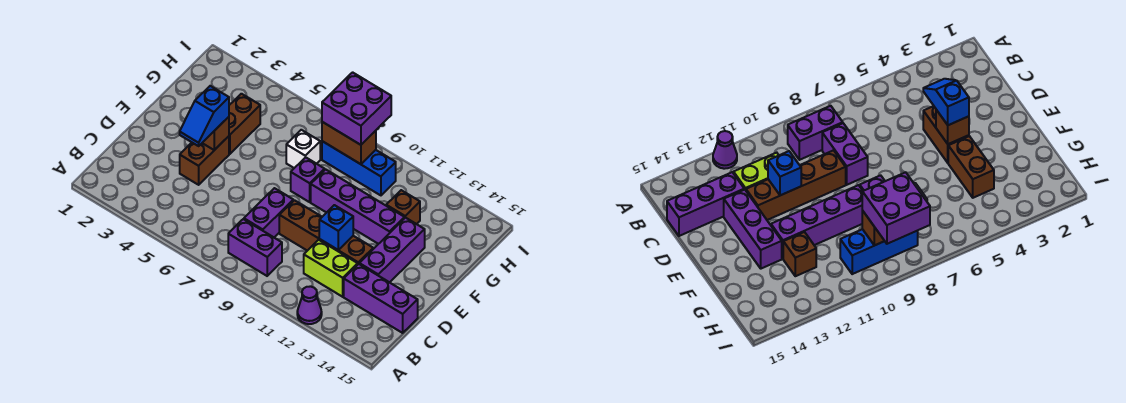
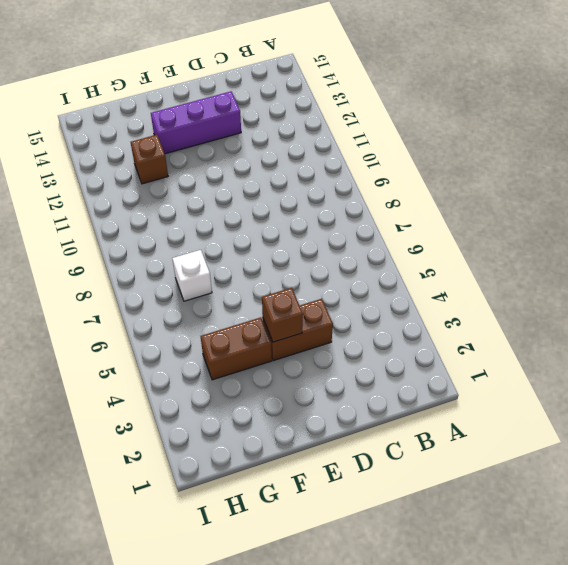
none -> purple cone A12 level 1
none -> purple brick B8:B9 level 1
none -> purple brick C8:D8 level 1

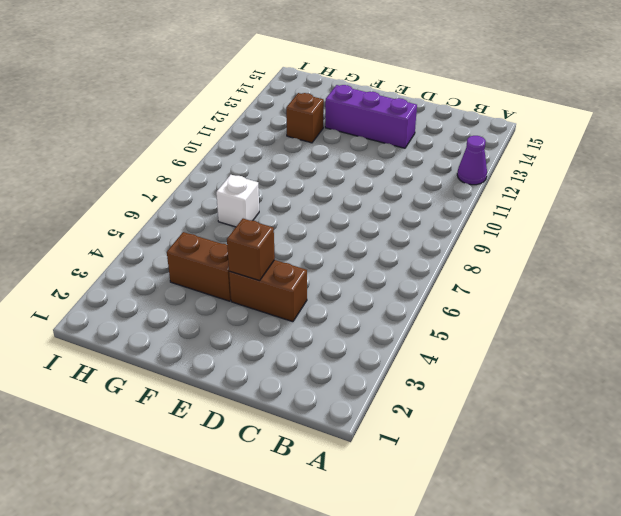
none -> purple brick B8:B9 level 1
none -> purple brick C8:D8 level 1
none -> lime brick C11:C12 level 1

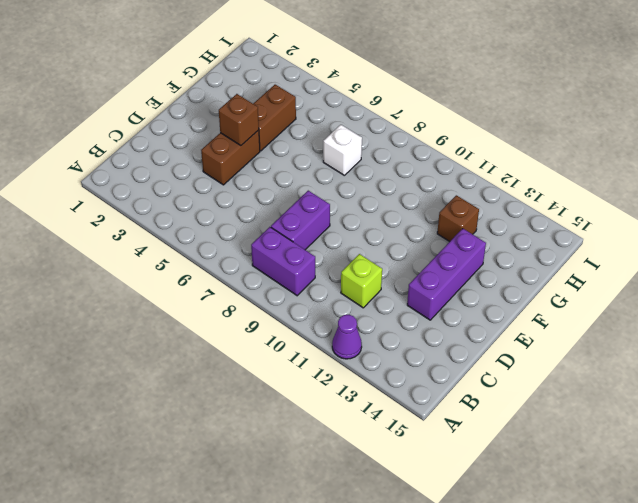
lime brick C11 level 1 -> lime brick C11:C12 level 1
none -> purple brick C13:C15 level 1
none -> brown brick D9:D12 level 1
none -> purple brick F8 level 1

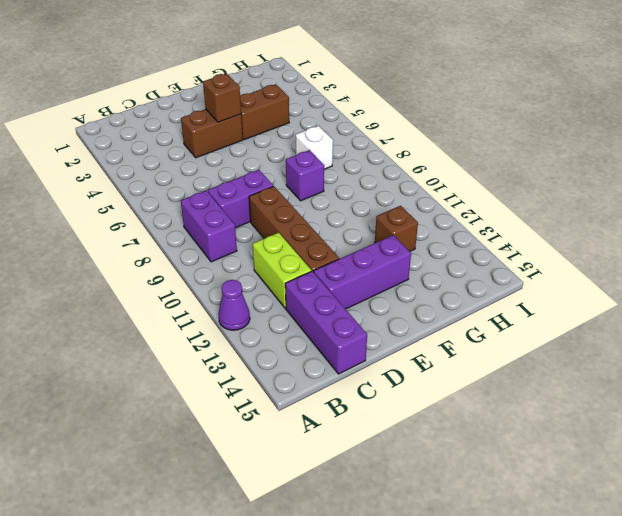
none -> purple brick F9:F12 level 1
none -> blue brick H8:H10 level 1
none -> blue brick D11 level 2

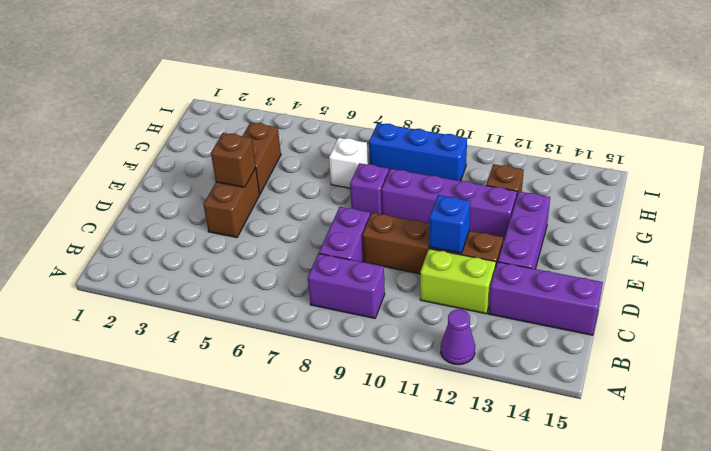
none -> brown brick H8:H9 level 2
none -> blue slope D4:E4 level 3 top E
none -> purple brick H8:I9 level 3

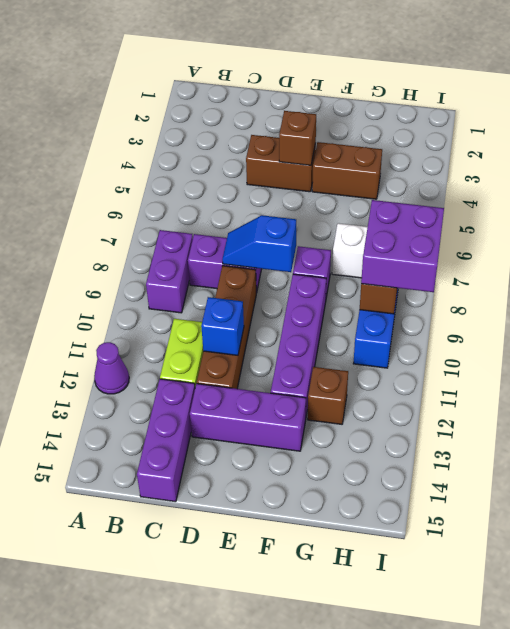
blue slope D8:E8 level 2 top E -> blue slope D4:E4 level 3 top E

